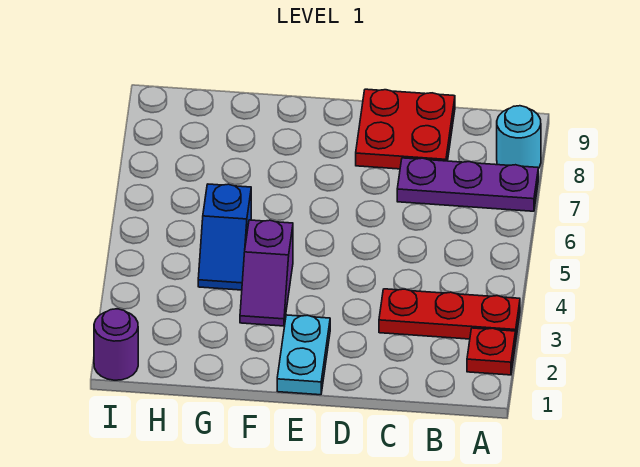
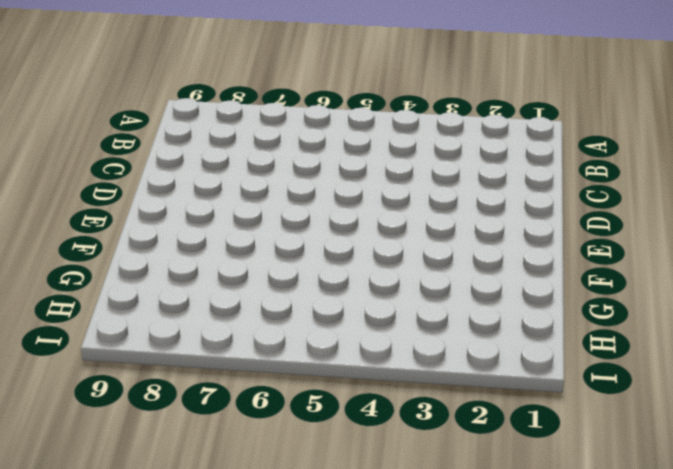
none -> red plate A2 level 1
none -> red plate A3:C3 level 1

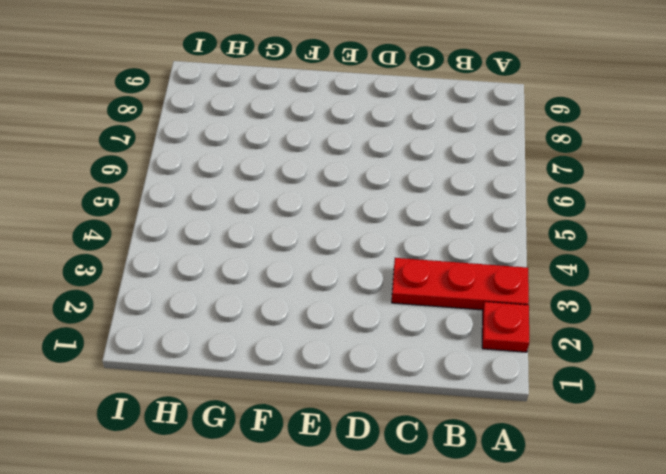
none -> purple plate A7:C7 level 1
none -> cyan round brick A8 level 1

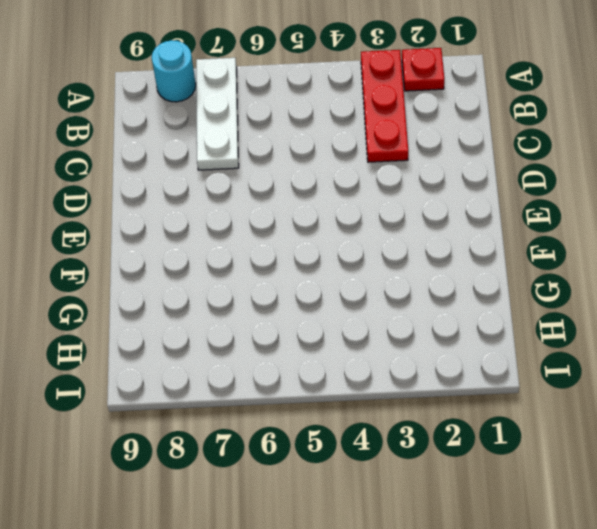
white plate A7:C7 level 1 -> purple plate A7:C7 level 1
none -> red plate C8:D9 level 1
none -> cyan plate E1:E2 level 1

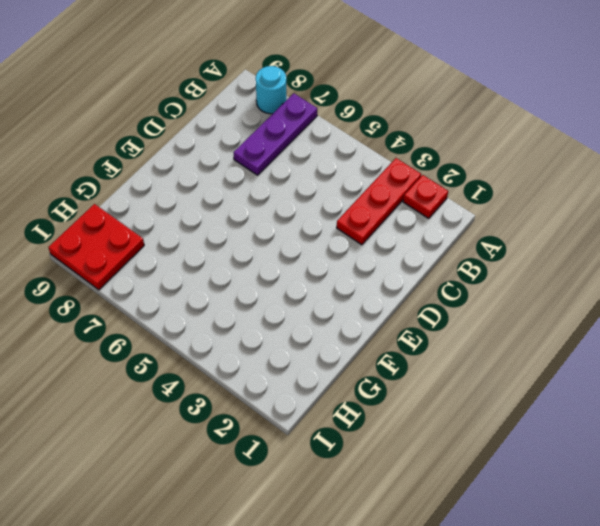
red plate H8:I9 level 1 -> red plate C8:D9 level 1
none -> cyan plate E1:E2 level 1
none -> purple slope F3:F4 level 1 top 4

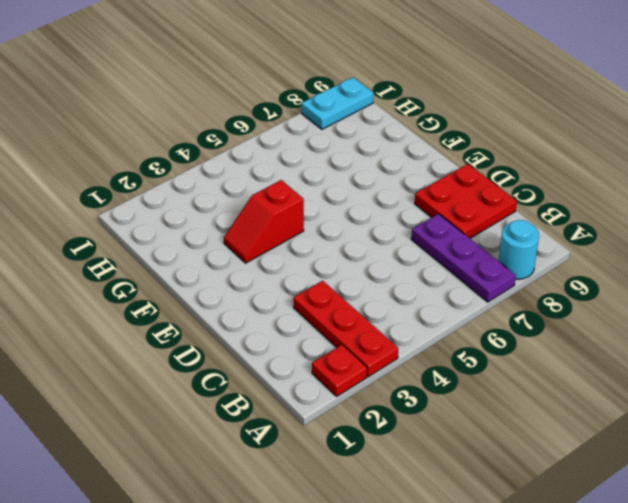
red slope F3:F4 level 1 top 4 -> purple slope F3:F4 level 1 top 4
cyan plate I8:I9 level 1 -> cyan plate E1:E2 level 1
none -> blue slope G4:G5 level 1 top 5
none -> purple round brick I1 level 1

